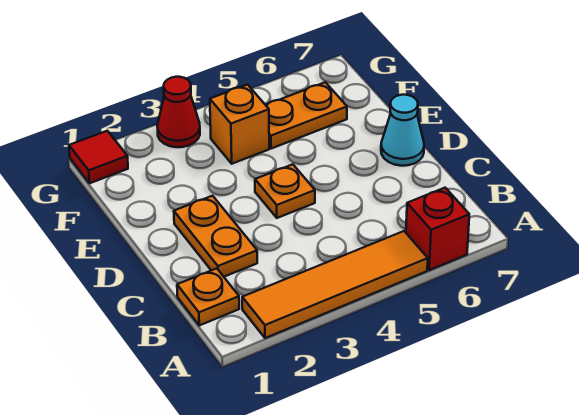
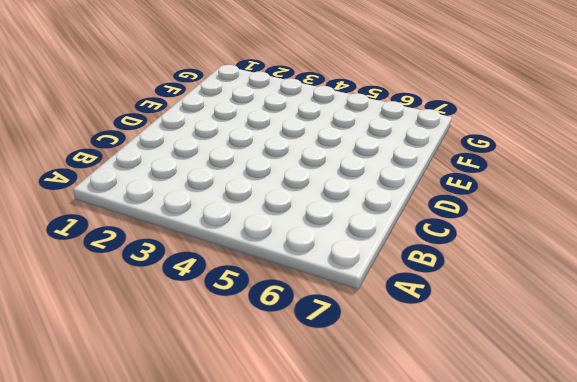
none -> orange tile A2:A5 level 1
none -> red brick A6 level 1

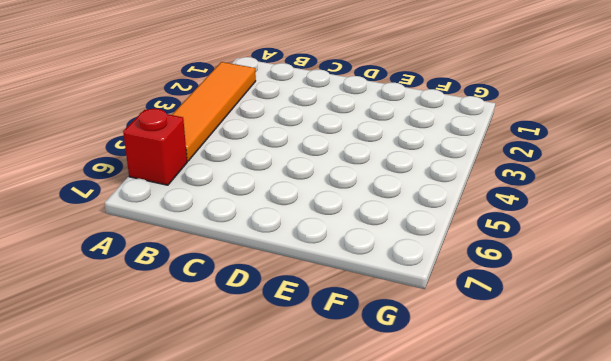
none -> orange plate B1 level 1
none -> orange plate C2:D2 level 1

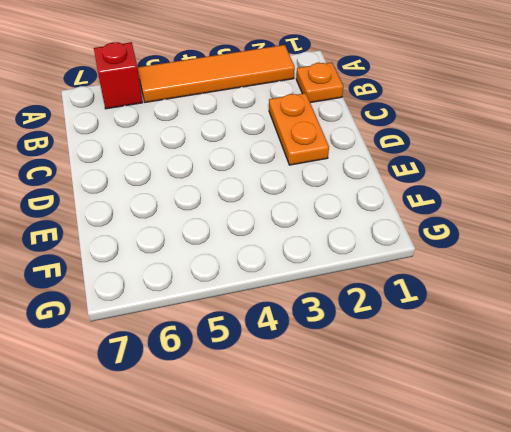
none -> orange plate D4 level 1
none -> cyan cone D7 level 1

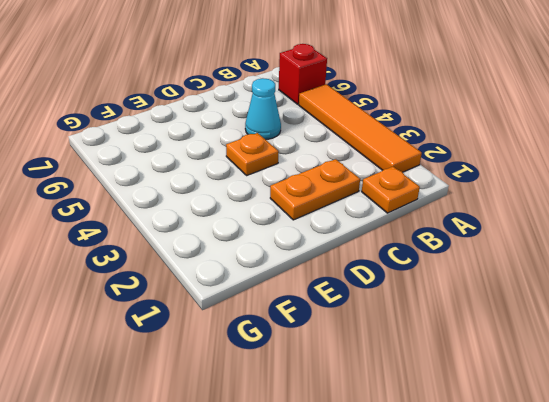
cyan cone C5 level 1 -> cyan cone D7 level 1
none -> orange brick F4 level 1
none -> orange plate F5:F6 level 1

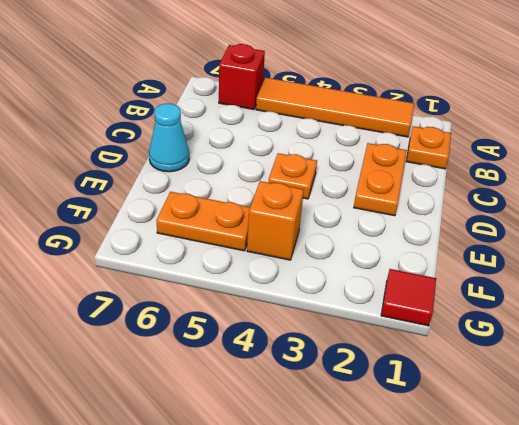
none -> red cone G3 level 1

